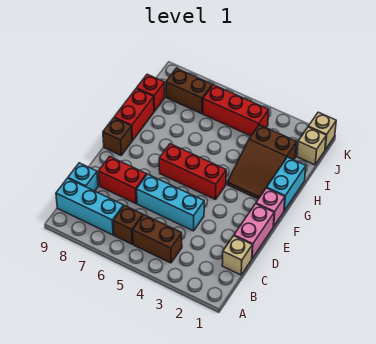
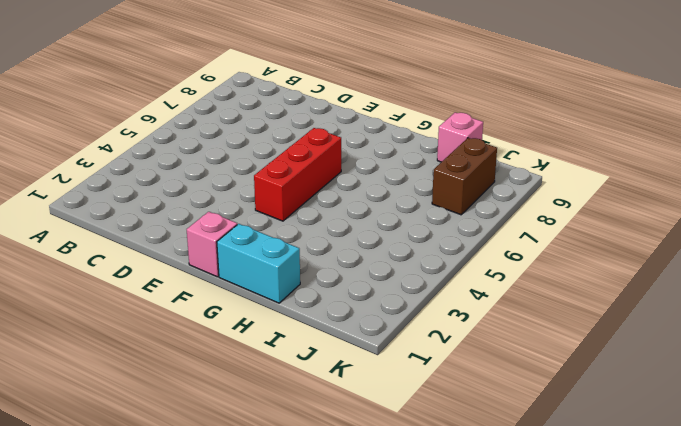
pink brick I9 level 1 -> red brick I9 level 1
none -> brown brick B4:B5 level 1
none -> brown brick B6 level 1
none -> cyan brick B7:B9 level 1

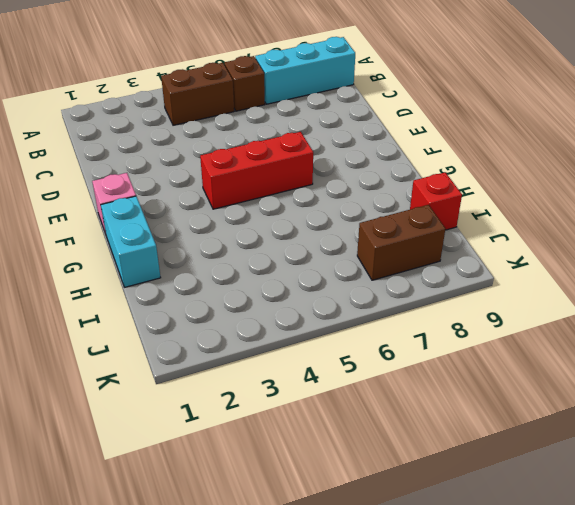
none -> tan brick C1 level 1
none -> cyan brick C9 level 1
none -> pink brick D1:E1 level 1

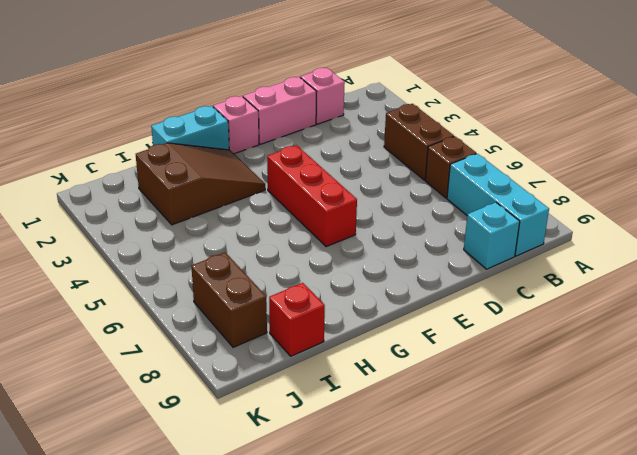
pink brick C1 level 1 -> tan brick C1 level 1
none -> cyan brick D4:D6 level 1
none -> red brick D7:D8 level 1
none -> brown brick F9 level 1

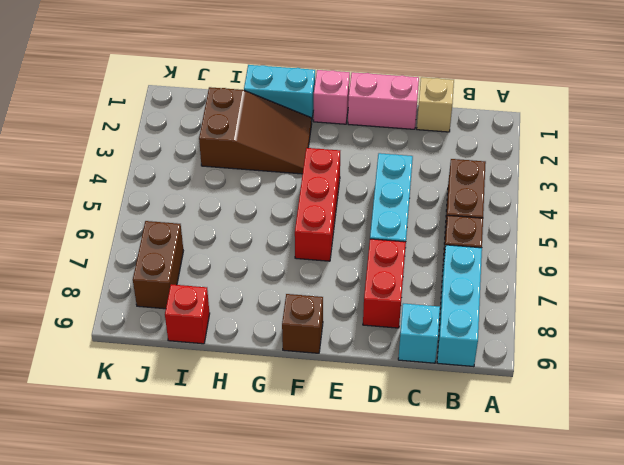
none -> red brick G9:H9 level 1
none -> tan brick J1 level 1
none -> red brick J4:J6 level 1

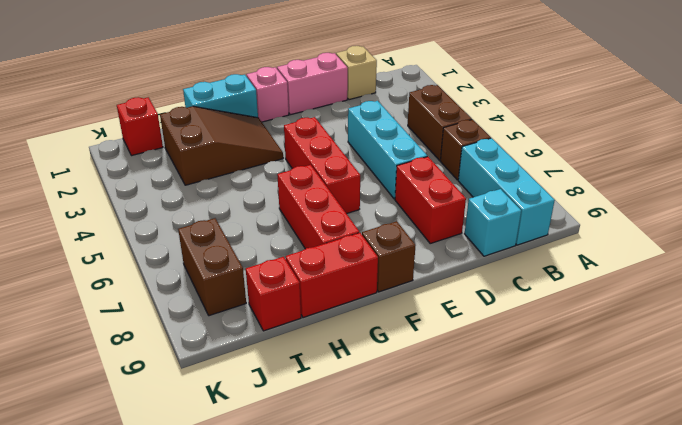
red brick G6:G8 level 1 -> red brick J4:J6 level 1
red brick J1 level 1 -> tan brick J1 level 1
none -> tan brick K1 level 1

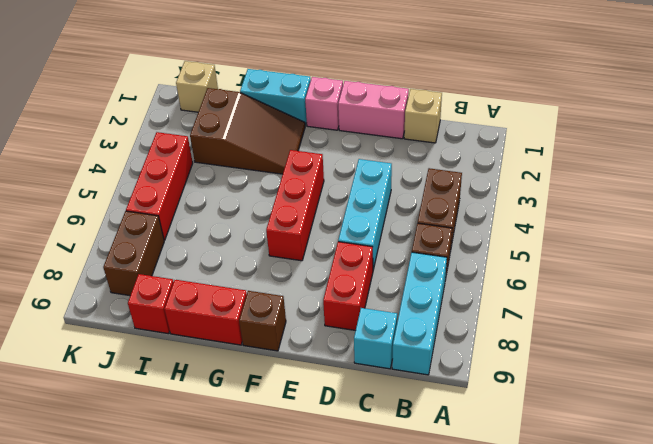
none -> tan brick K1 level 1

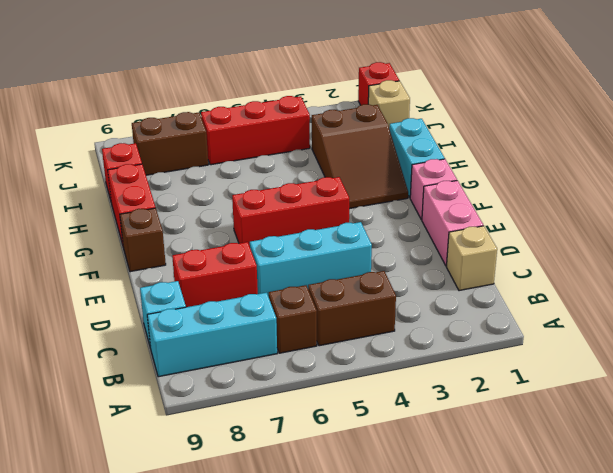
red brick K1 level 1 -> tan brick K1 level 1

